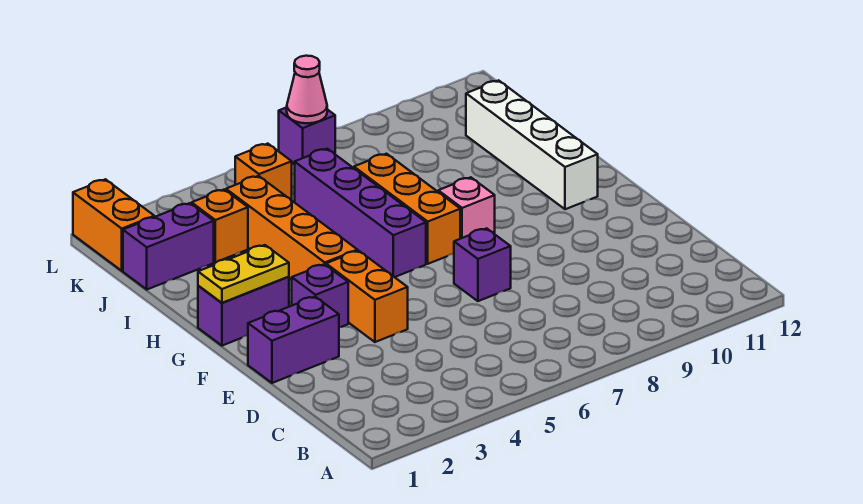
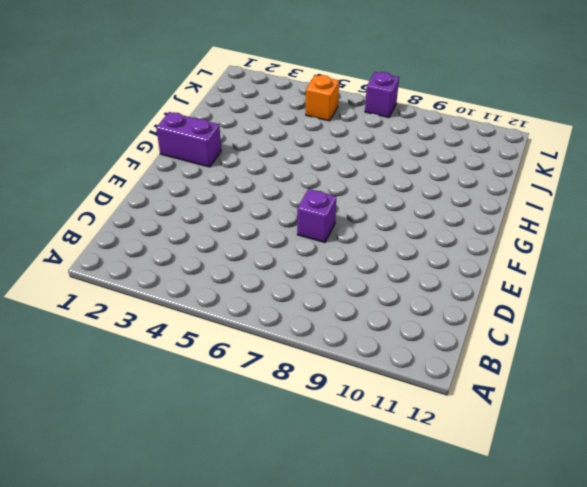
none -> purple brick E1:E2 level 1
none -> orange brick E4:F4 level 1
none -> purple brick F3 level 1

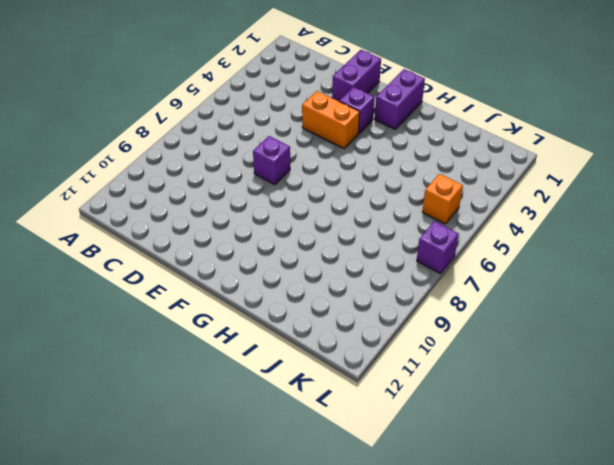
none -> orange brick G4:J4 level 1
none -> purple brick G6:J6 level 1
none -> orange brick G7:I7 level 1

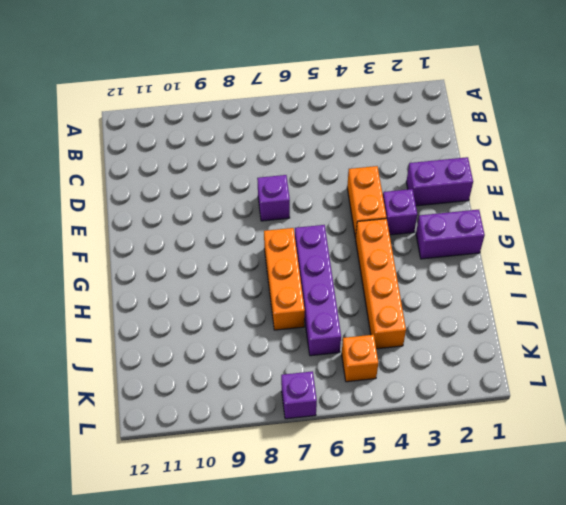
none -> pink brick G8 level 1
none -> white brick G11:J11 level 1
none -> purple brick J1:J2 level 1

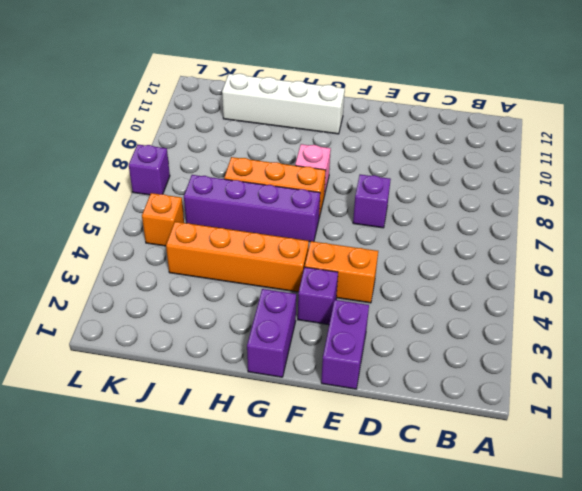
none -> purple brick J1:J2 level 1
none -> orange brick J3 level 1
none -> orange brick K1:L1 level 1

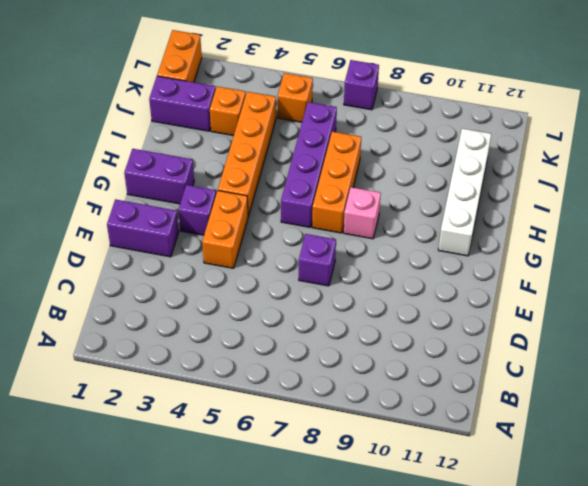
none -> yellow plate G1:G2 level 2
none -> pink cone L7 level 2

